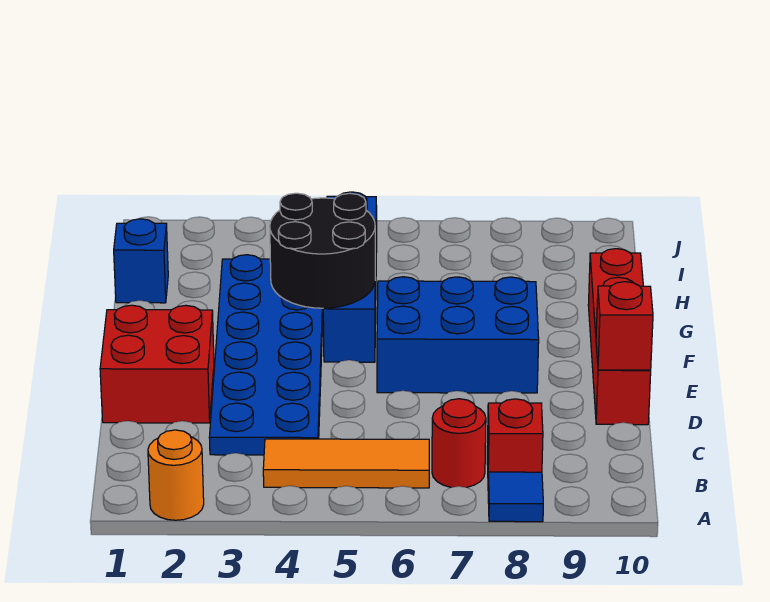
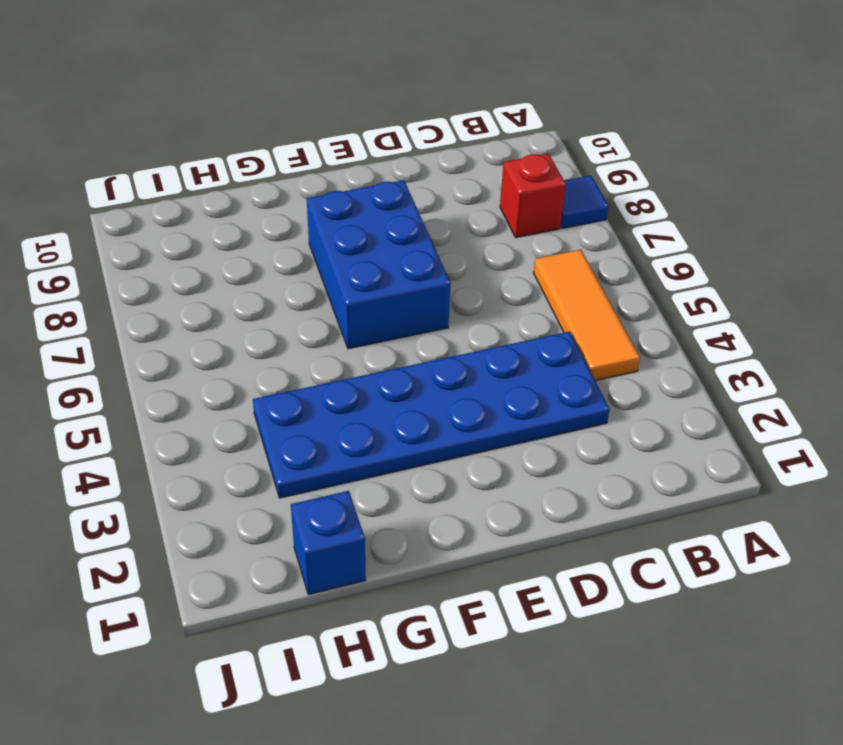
none -> orange round brick A2 level 1
none -> red round brick B7 level 1
none -> red brick D1:E2 level 1

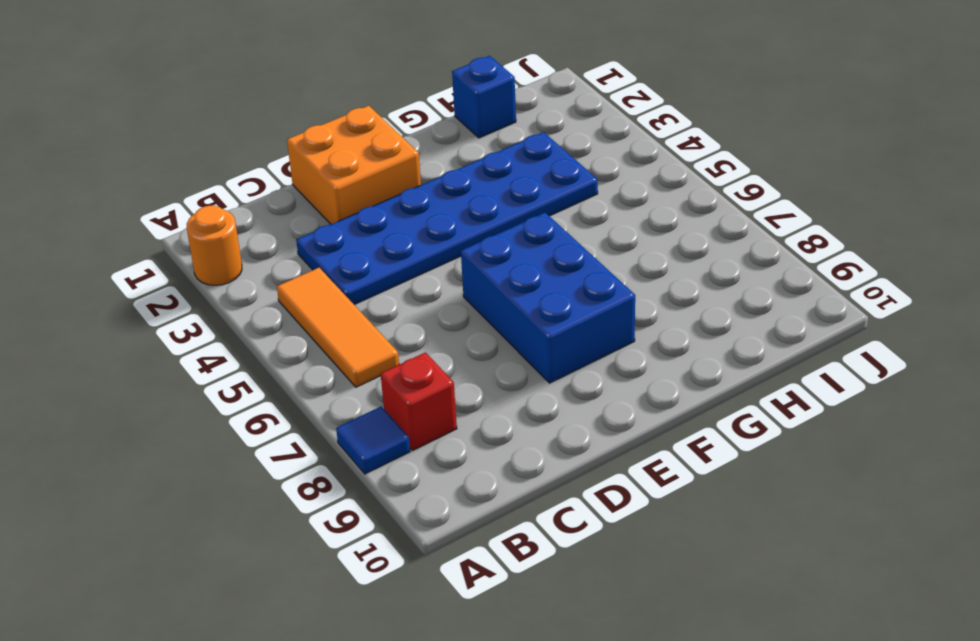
orange brick D1:E2 level 1 -> red brick D1:E2 level 1
none -> red round brick B7 level 1
none -> red brick D10:G10 level 1
none -> blue brick F5:I5 level 1

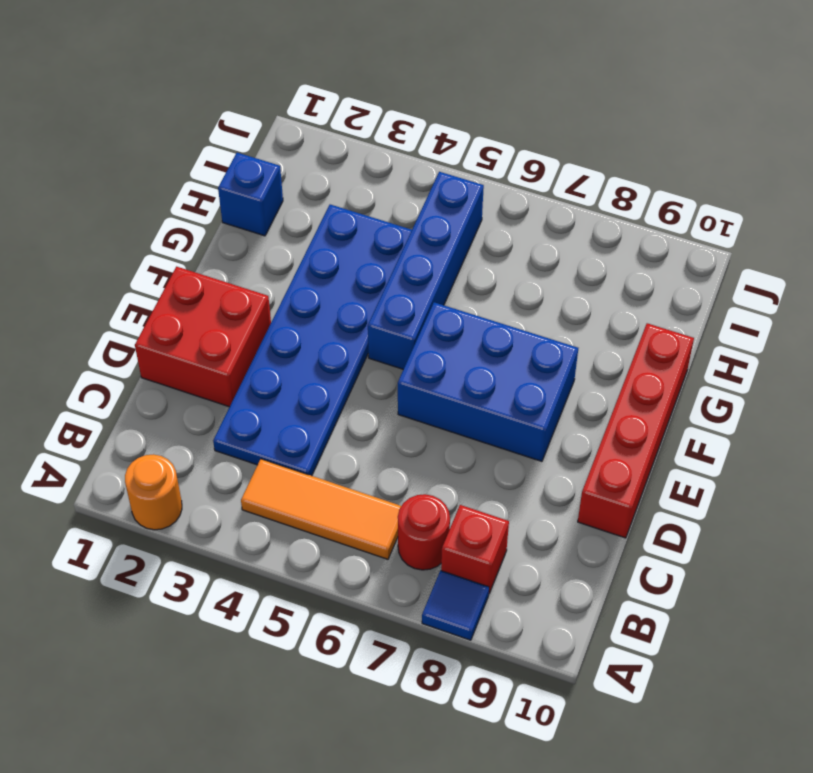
none -> red brick D10 level 2
none -> black round brick F4:G5 level 2

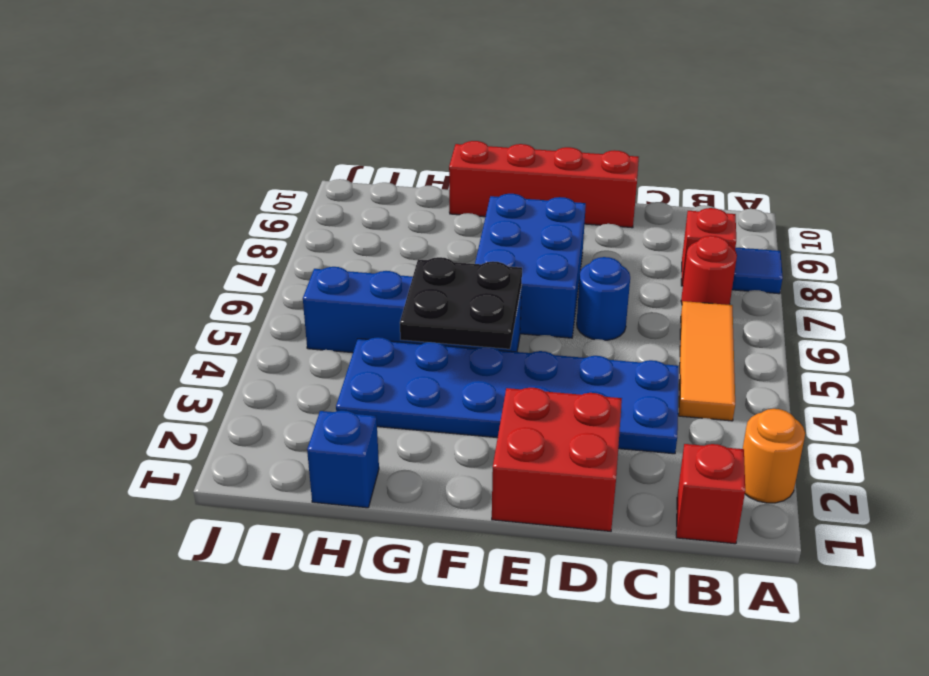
red brick B1 level 1 -> red brick D10 level 2
blue round brick D6 level 1 -> none
black plate F4:G5 level 2 -> black round brick F4:G5 level 2

